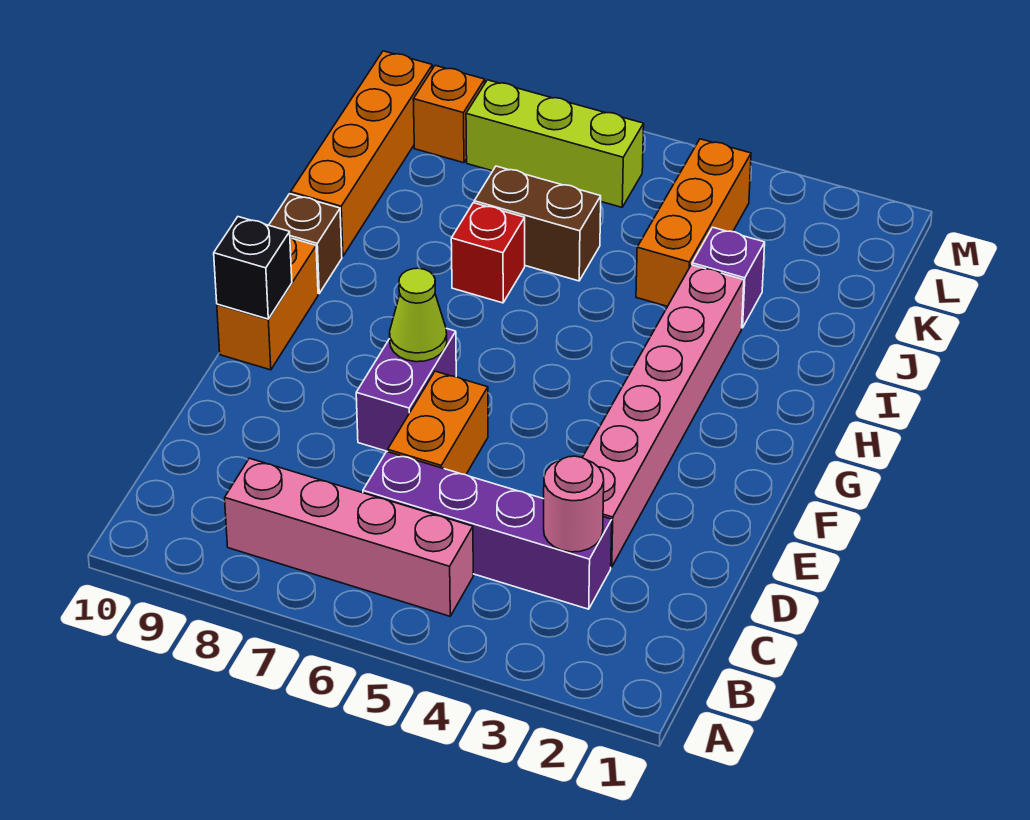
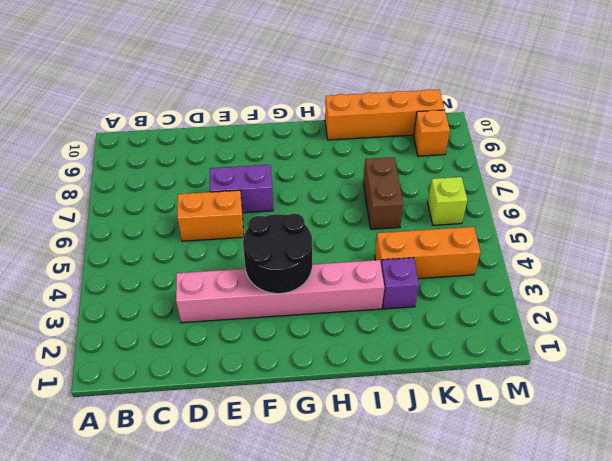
black round brick F3:G4 level 2 -> none
lime brick L6 level 1 -> lime brick L6:L8 level 1
none -> pink brick B5:B8 level 1
none -> purple brick C3:C6 level 1
none -> orange brick F10:G10 level 1

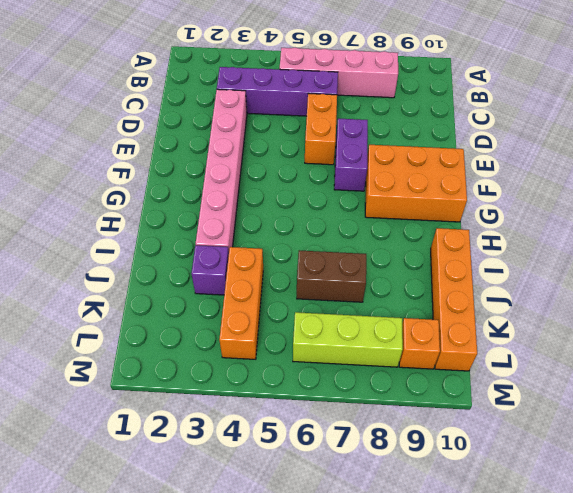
orange brick F8:G10 level 1 -> orange brick F10:G10 level 1
none -> brown brick H10 level 1
none -> red brick I7 level 1
none -> pink round brick C3 level 2

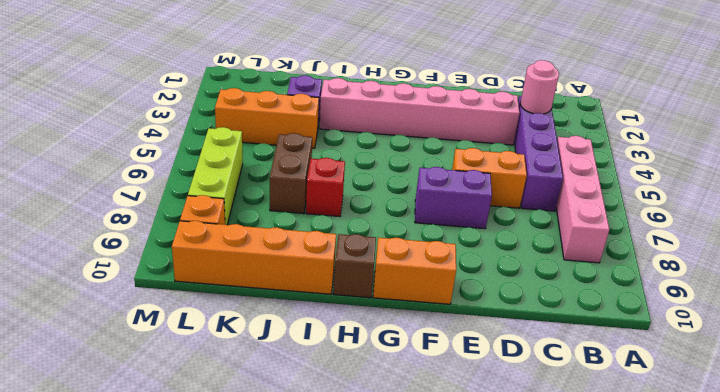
none -> lime cone F7 level 2
none -> black brick F10 level 2

